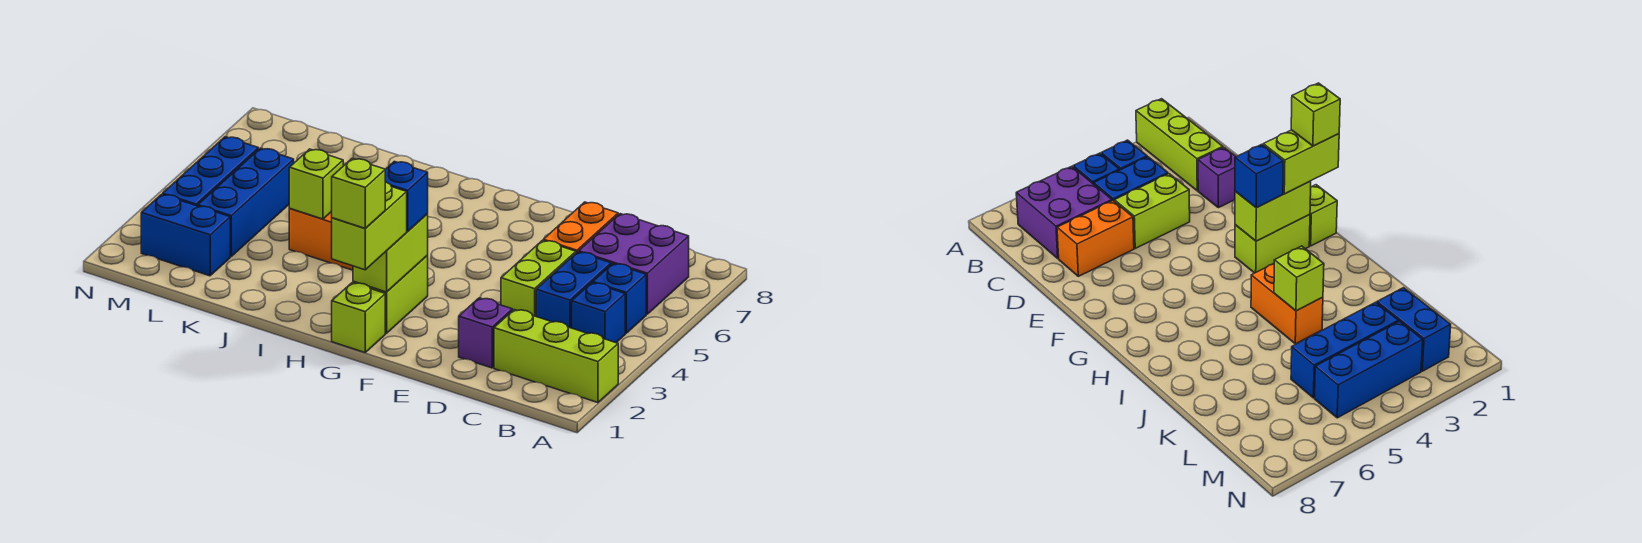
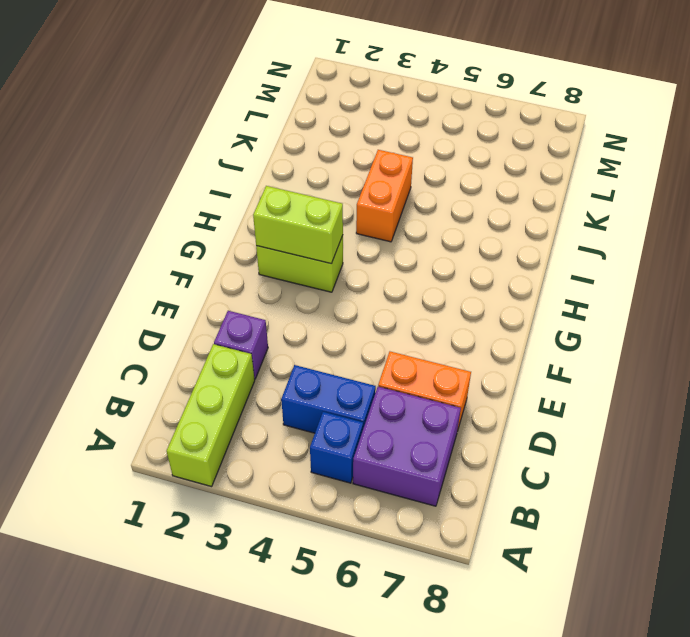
none -> blue brick B4 level 1
none -> lime brick D4:D5 level 1
none -> lime brick G1 level 1

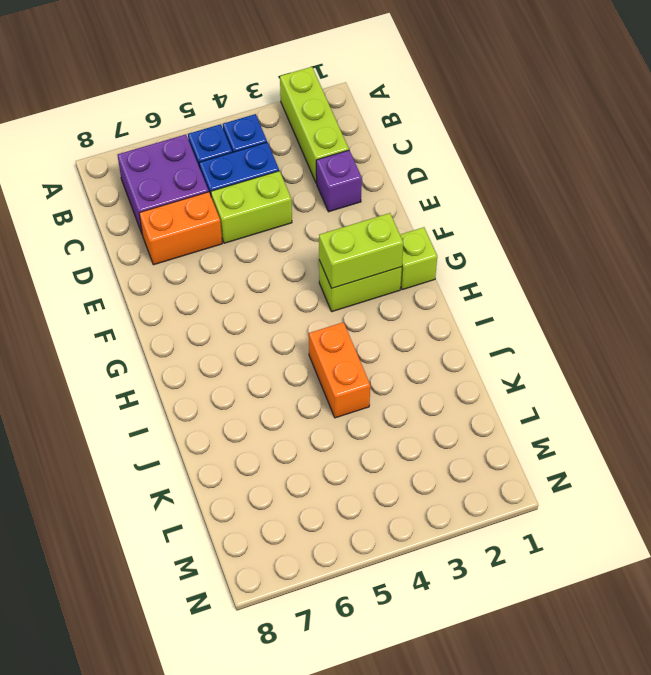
none -> blue brick L2:M2 level 1
none -> blue brick L3:L5 level 1
none -> blue brick M3:M5 level 1

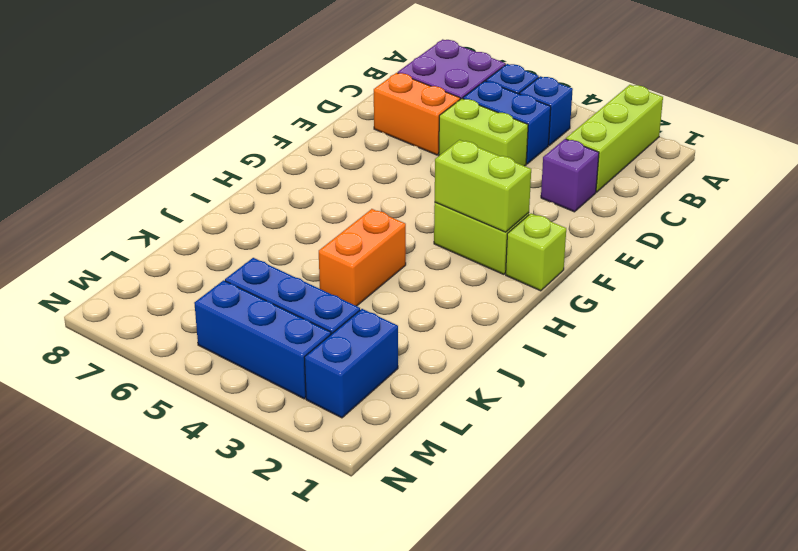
none -> lime brick J4 level 2
none -> lime brick G1:G2 level 3
none -> blue brick G3 level 3

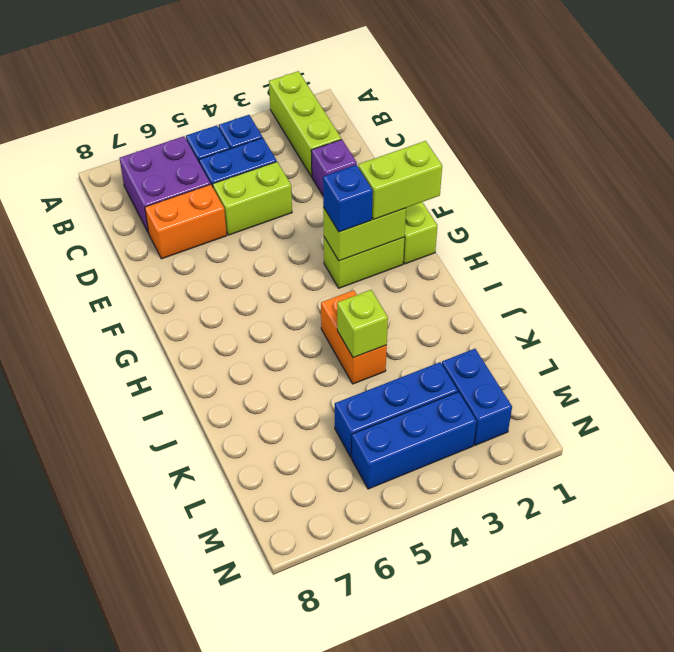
none -> lime brick G1 level 4

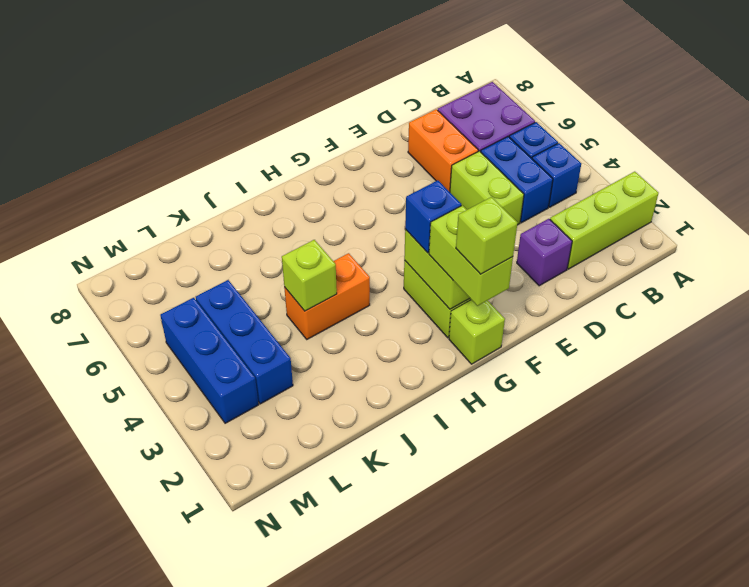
none -> blue brick L2:M2 level 1

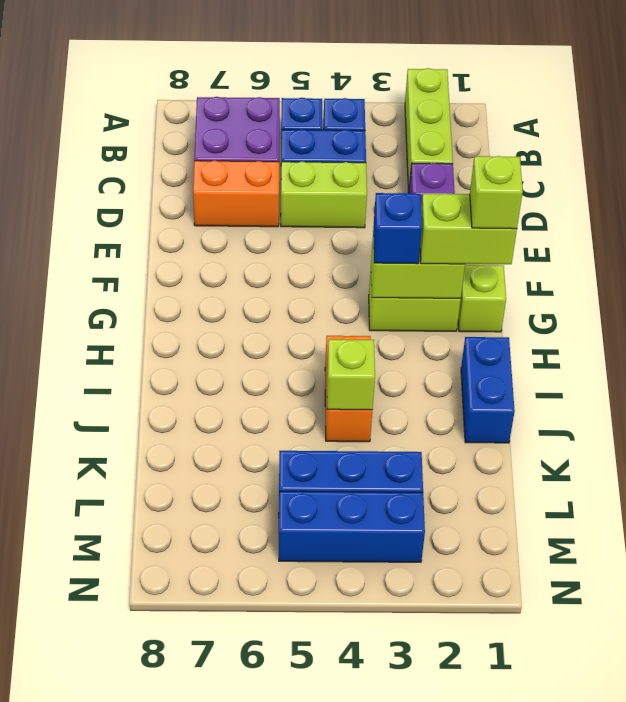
blue brick I1:J1 level 1 -> blue brick L2:M2 level 1

